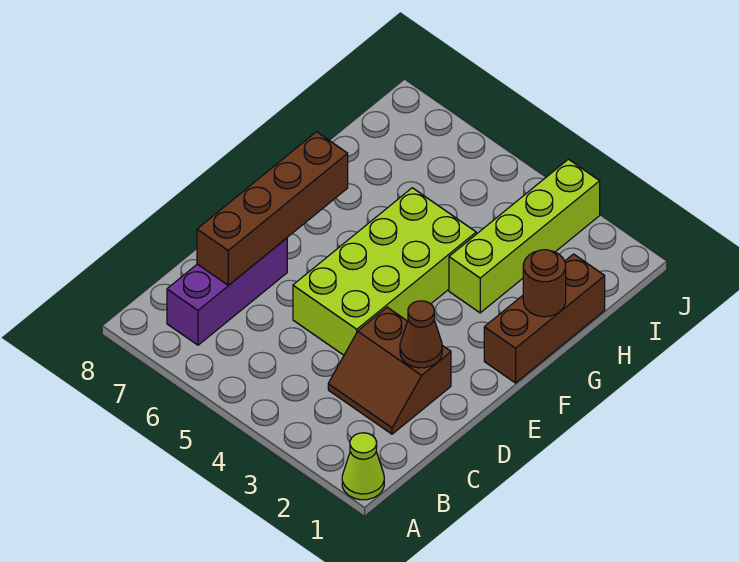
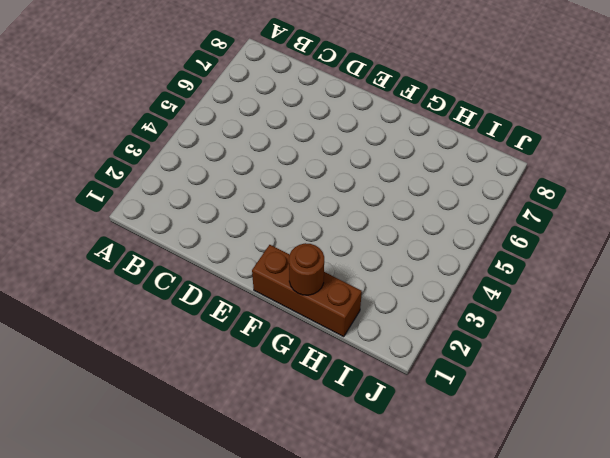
none -> lime cone A1 level 1
none -> purple brick B7:D7 level 1

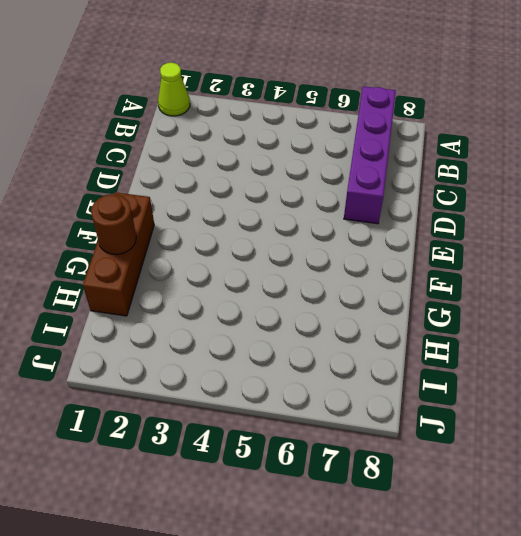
purple brick A7:D7 level 1 -> purple brick B7:D7 level 1
none -> brown slope C2:D3 level 1 top D
none -> lime brick D4:G5 level 1

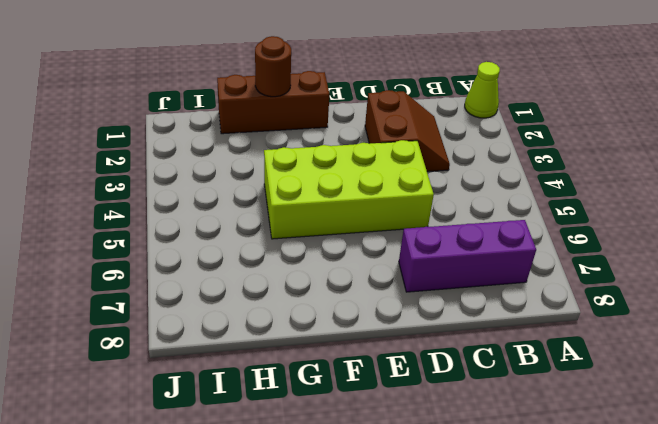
none -> lime brick G3:J3 level 1
none -> brown brick C7:F7 level 2

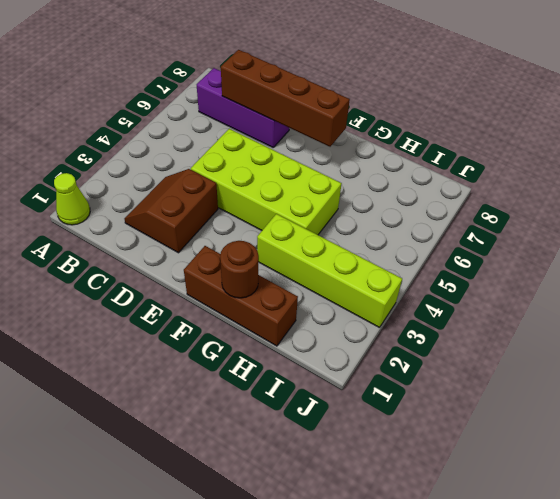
none -> brown cone D2 level 2

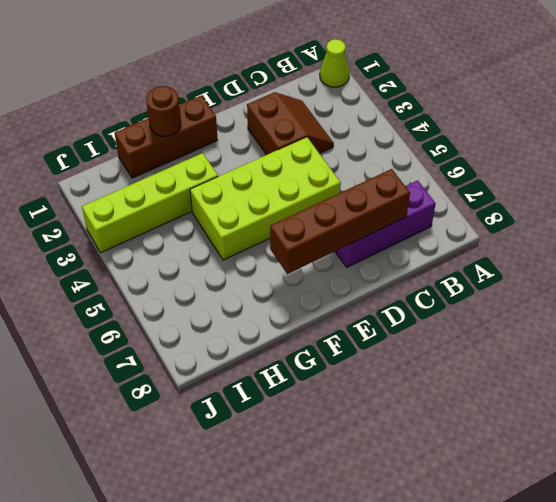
none -> brown cone D2 level 2

